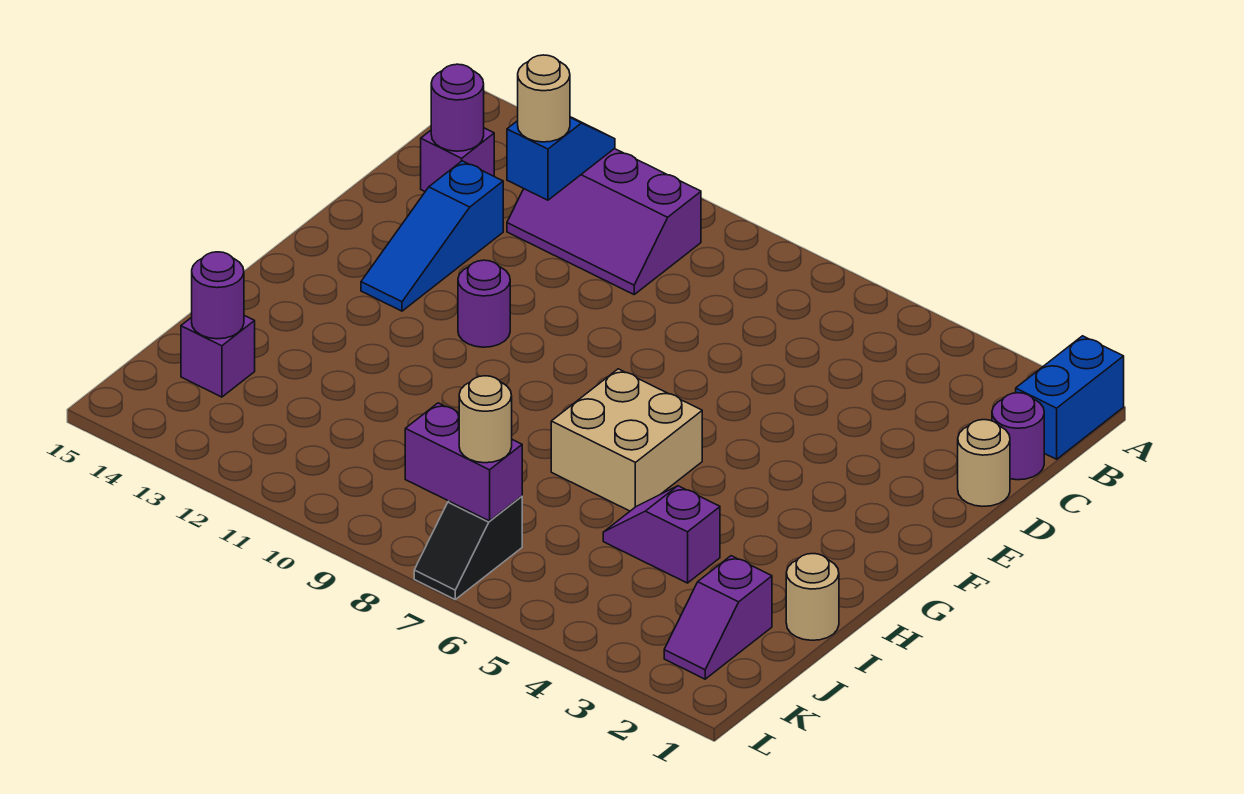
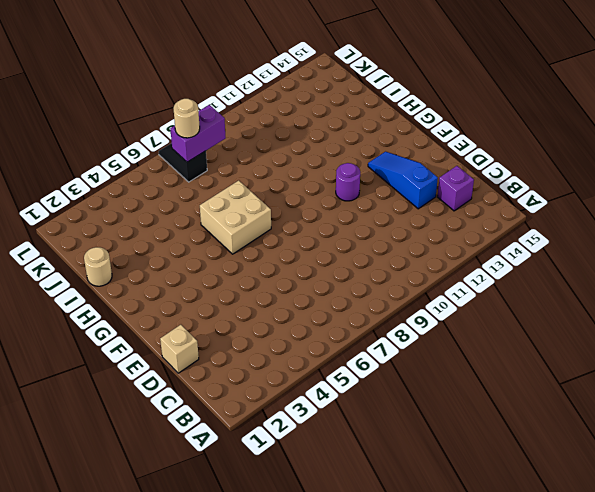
tan brick D1 level 1 -> tan round brick D1 level 1
none -> blue brick A1:B1 level 1
none -> purple slope B10:C12 level 1 top B
none -> purple round brick C1 level 1

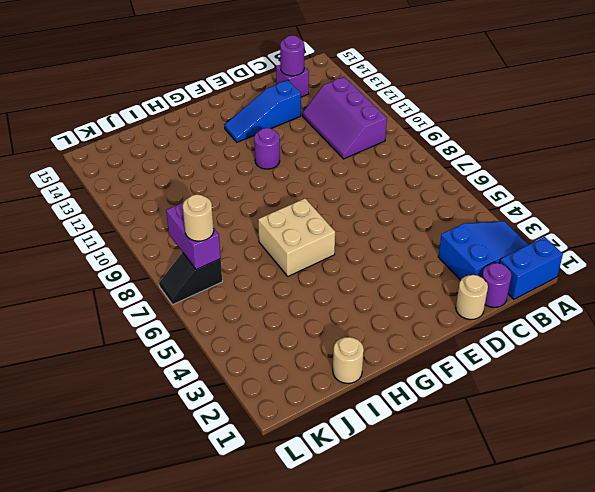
blue slope A2:C3 level 1 top C -> none
none -> purple slope I4:I5 level 1 top 4
none -> purple slope J2:K2 level 1 top J
none -> purple brick J14 level 1

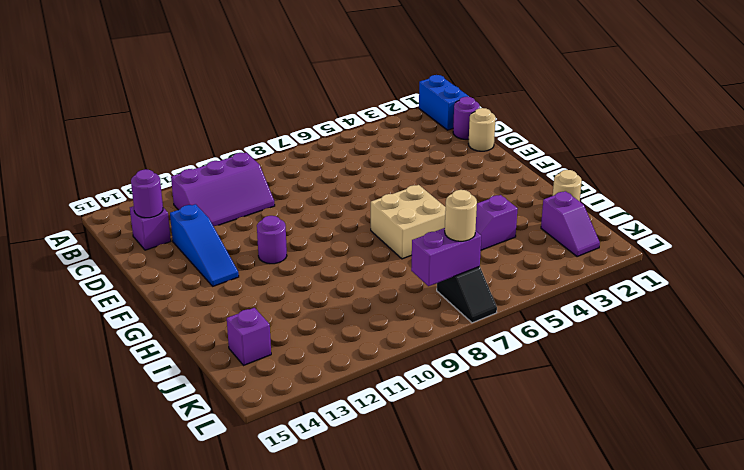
none -> blue slope B12:C12 level 2 top C
none -> purple round brick J14 level 2
none -> tan round brick C12 level 3

